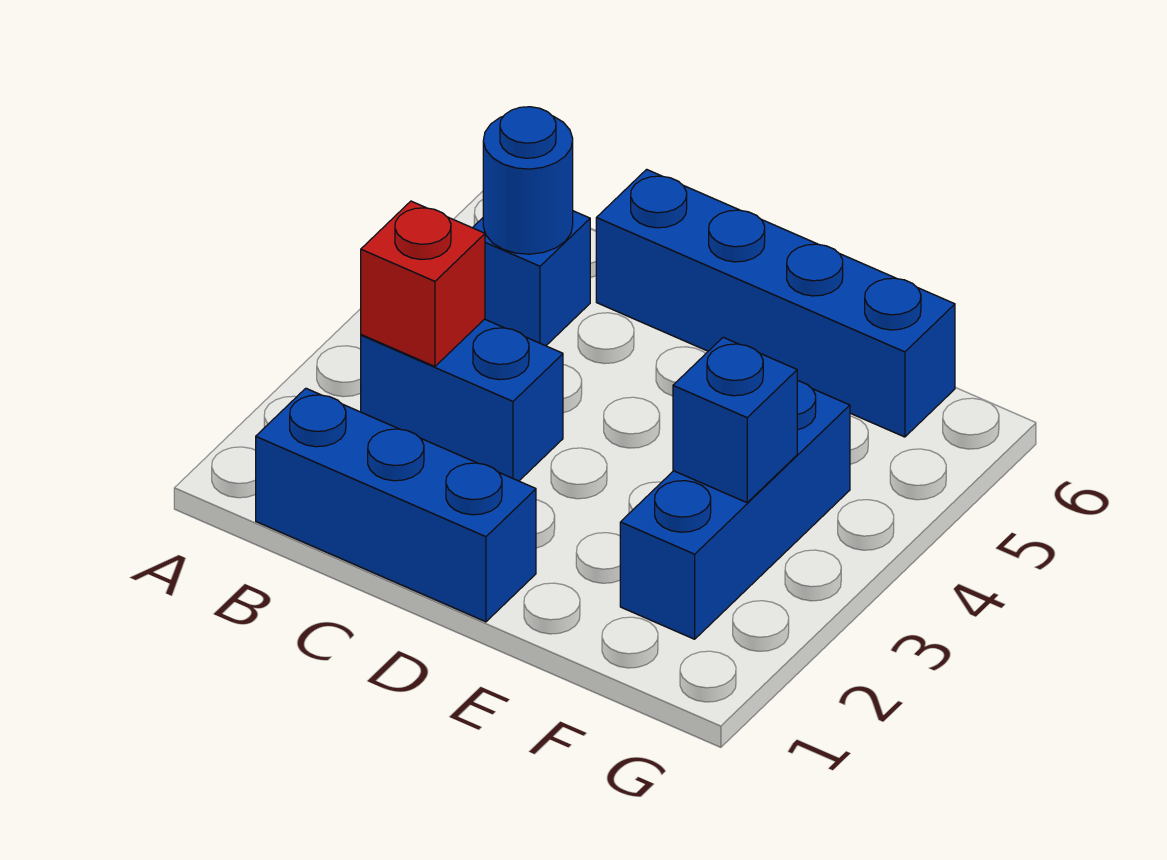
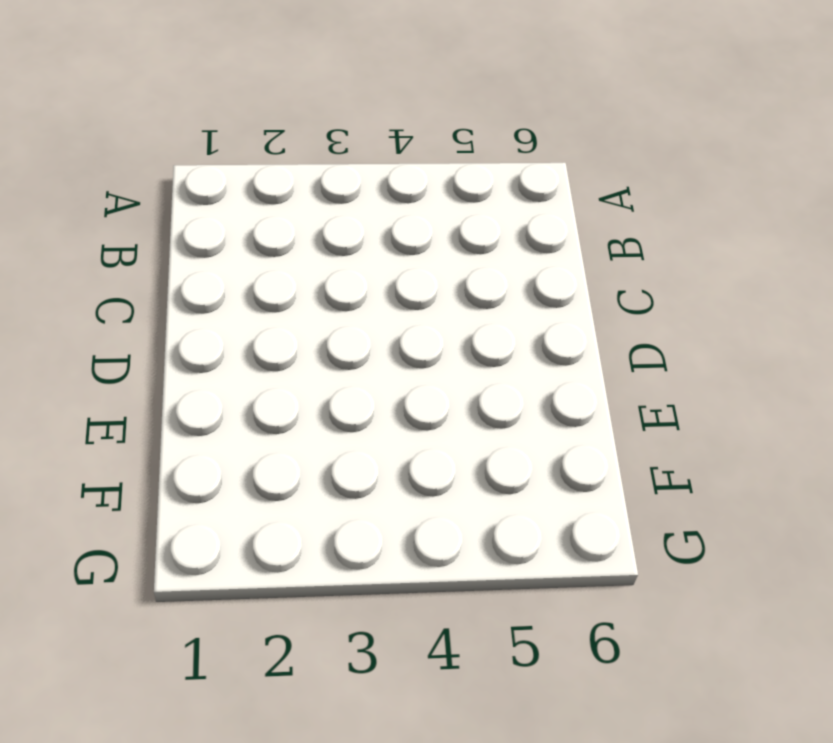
none -> blue brick B1:D1 level 1
none -> blue brick B3:C3 level 1

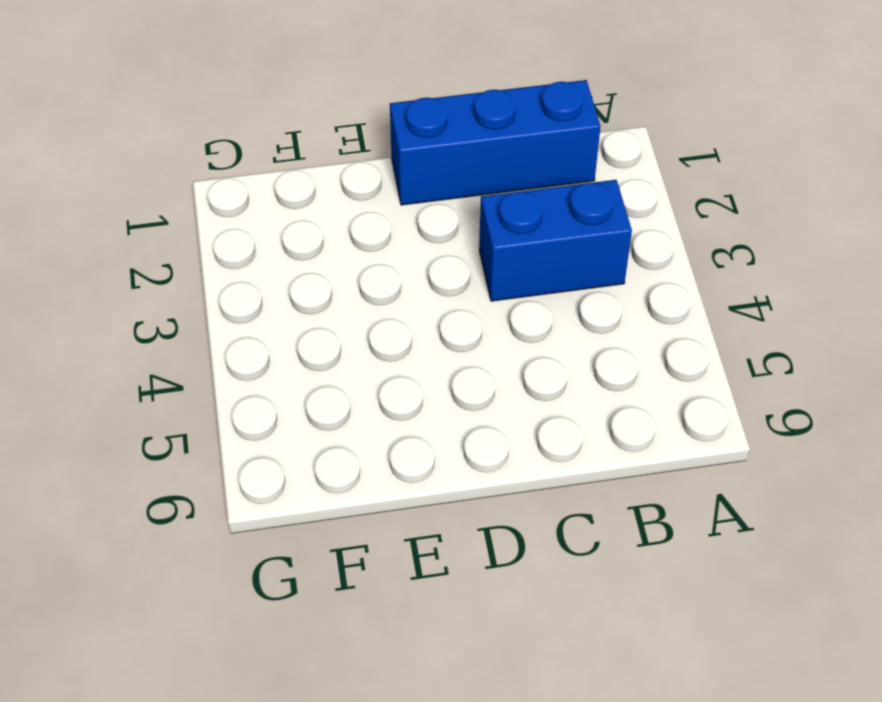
none -> blue brick B5 level 1
none -> blue brick C6:F6 level 1

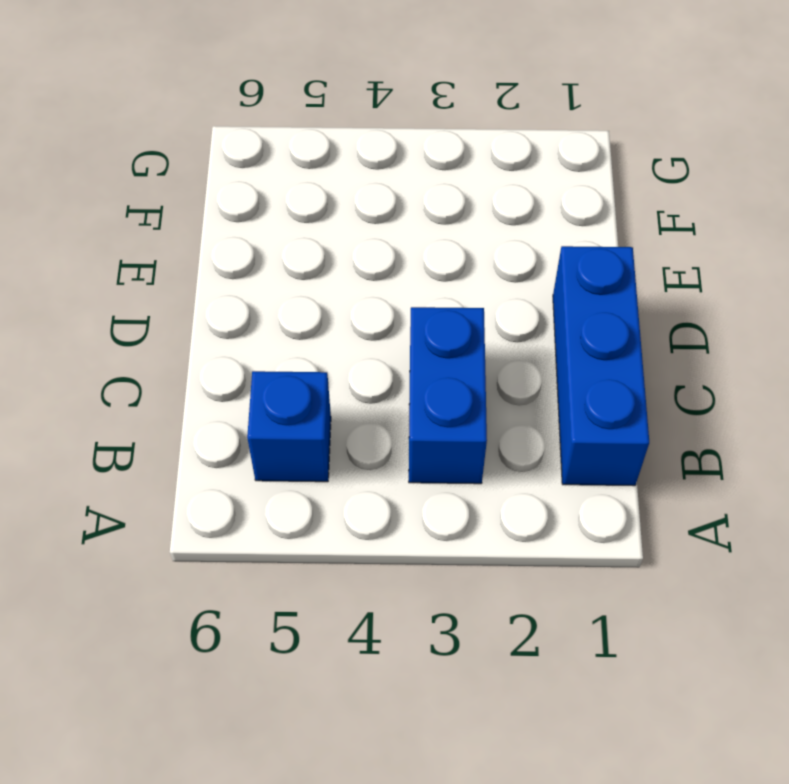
none -> blue brick C6:F6 level 1
none -> blue brick F2:F4 level 1

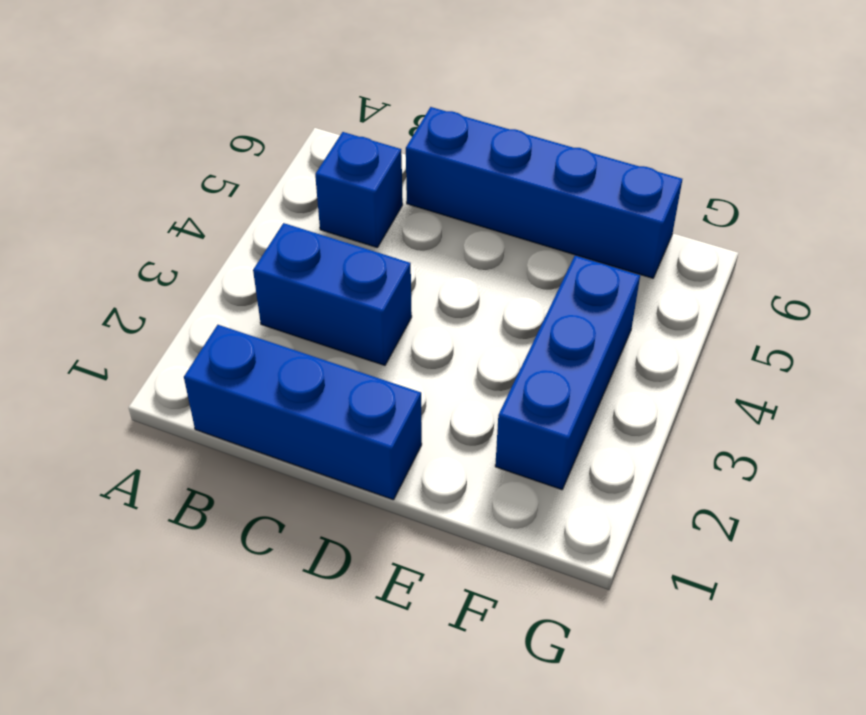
none -> red brick B3 level 2
none -> blue round brick B5 level 2

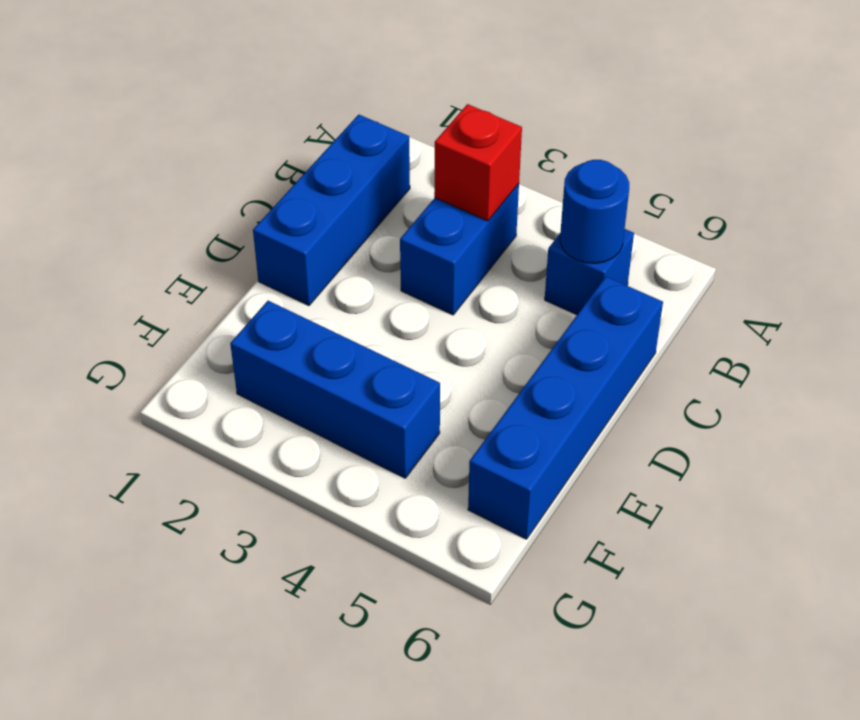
none -> blue brick F3 level 2

